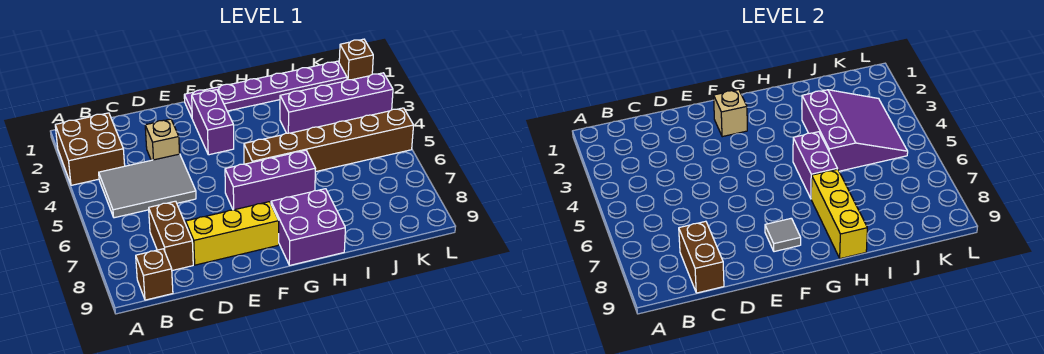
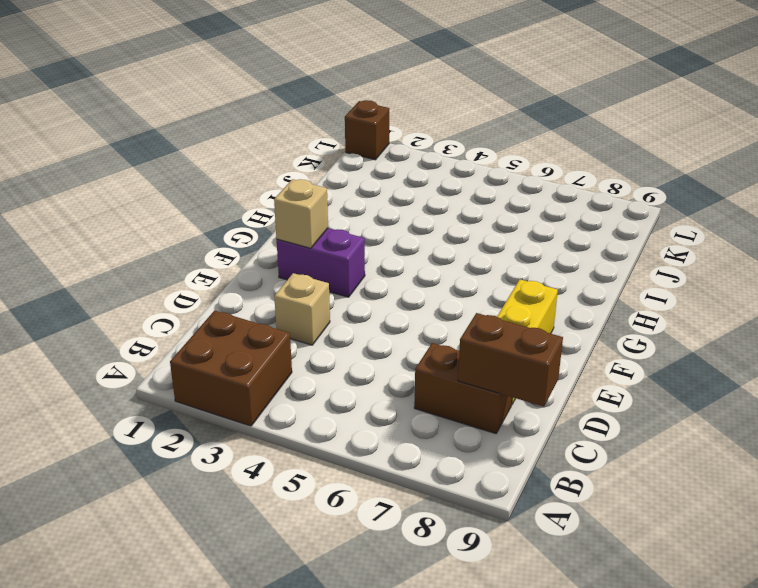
none -> grey tile B4:D5 level 1
none -> brown brick B9 level 1
none -> purple plate F1:K1 level 1

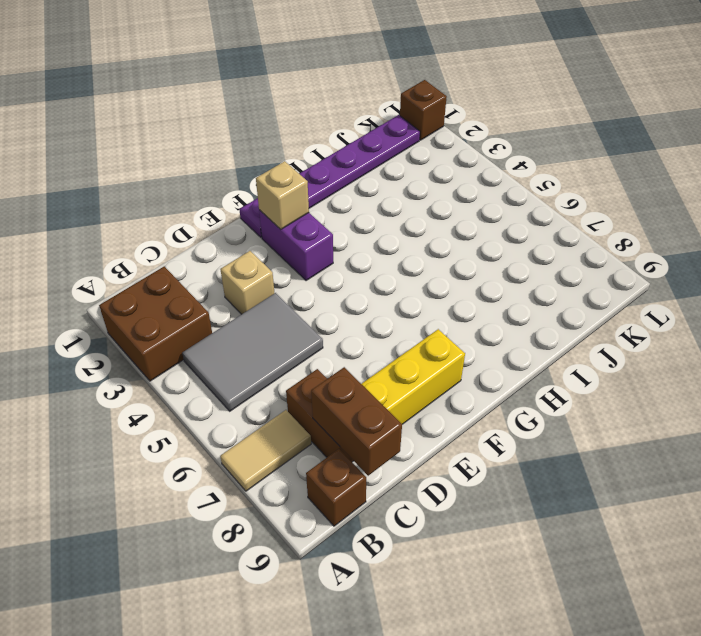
tan tile A7:B7 level 1 -> none
none -> purple brick F6:H6 level 1
none -> brown brick G5:L5 level 1
none -> purple brick G8:H9 level 1

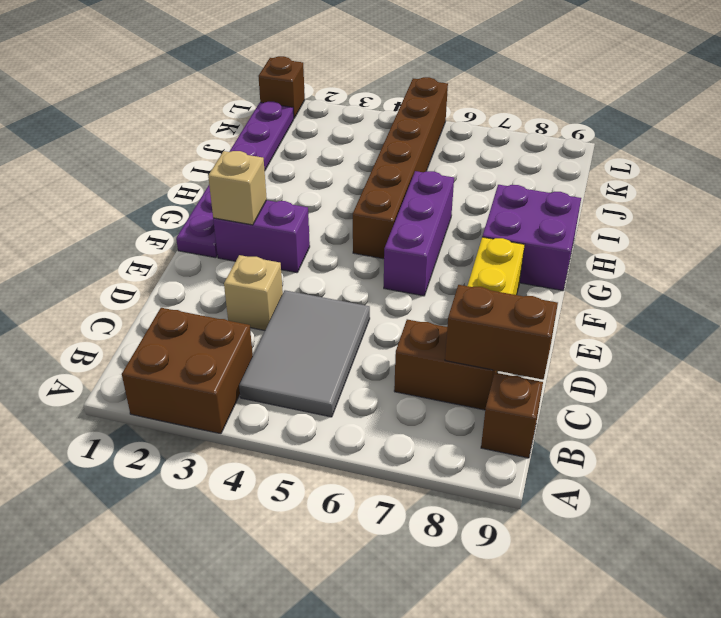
none -> purple brick I3:L3 level 1
none -> grey tile F8 level 2
none -> purple brick H5:H6 level 2

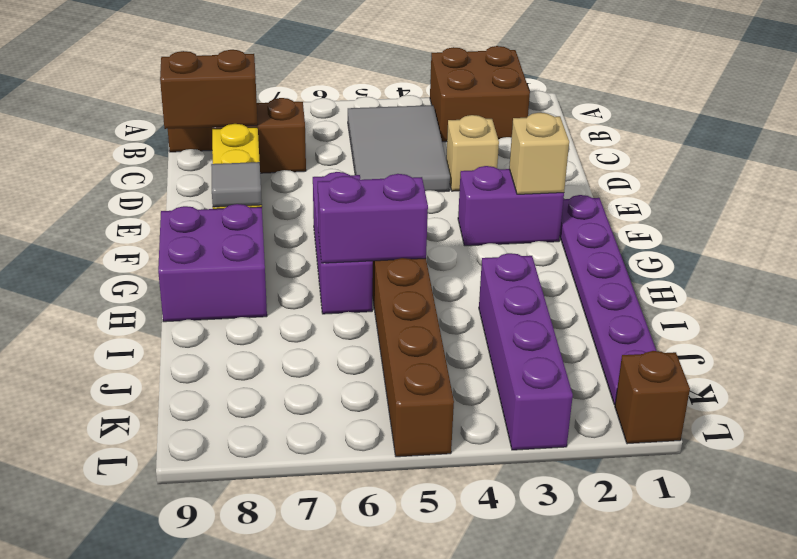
none -> yellow brick H7:H9 level 2
none -> purple slope I3:K5 level 2 top I

